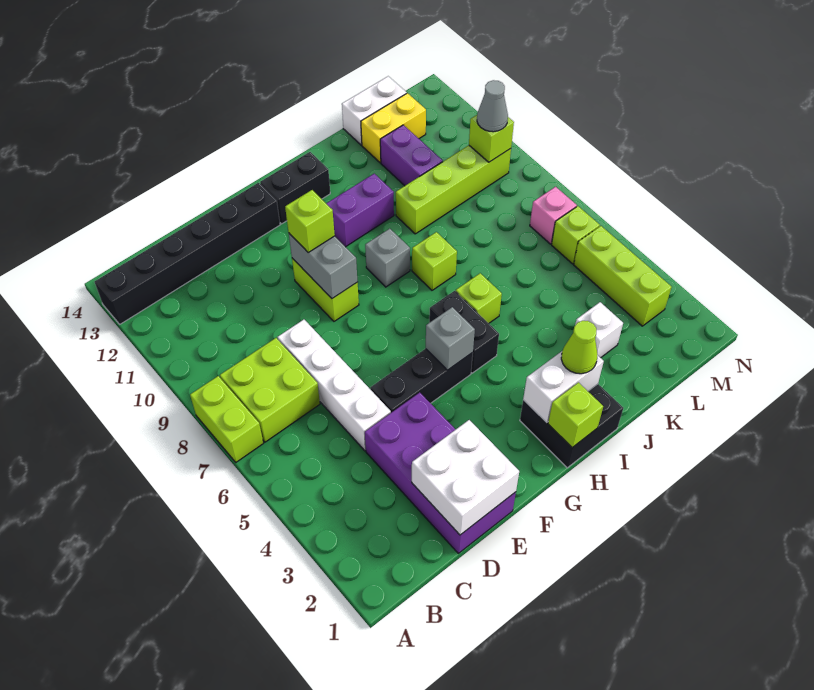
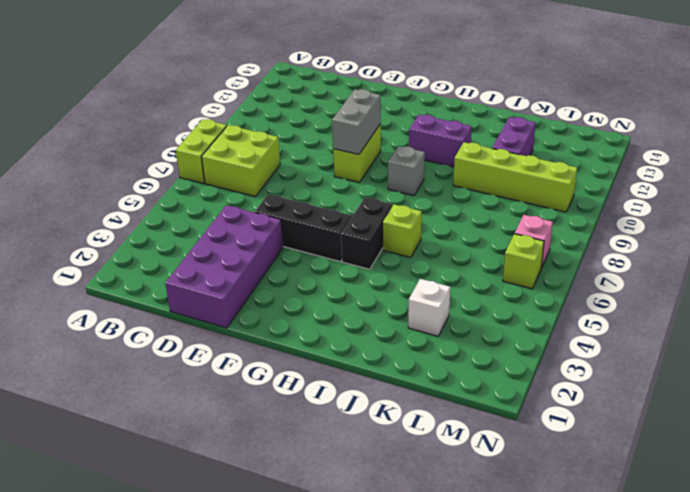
none -> black brick A13:F13 level 1
none -> white brick D5:D8 level 1
none -> black brick G13:H13 level 1
none -> black brick H1:I2 level 1

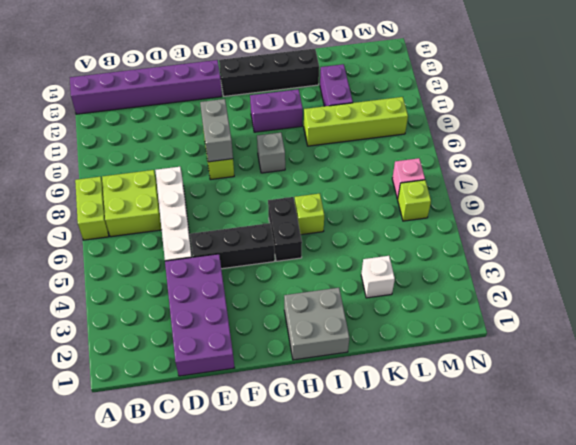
purple brick A13:F13 level 1 -> black brick A13:F13 level 1
black brick G13:J13 level 1 -> black brick G13:H13 level 1
grey brick H1:I2 level 1 -> black brick H1:I2 level 1
none -> lime brick I8 level 1
none -> yellow brick K13:L13 level 1
none -> white brick K14:L14 level 1
none -> lime brick M3:M5 level 1

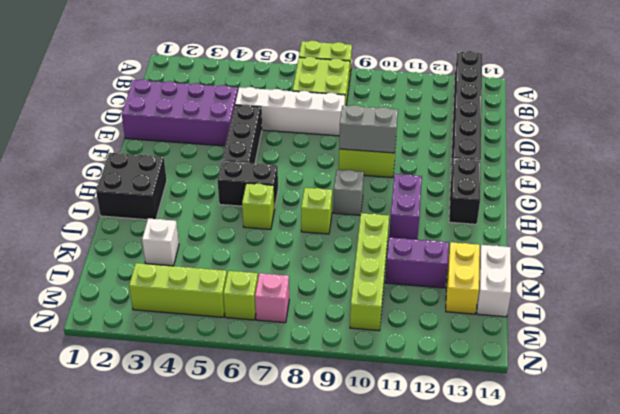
none -> white brick D1:E2 level 2
none -> grey brick G5 level 2
none -> lime brick H1 level 2
none -> white brick H2:I2 level 2

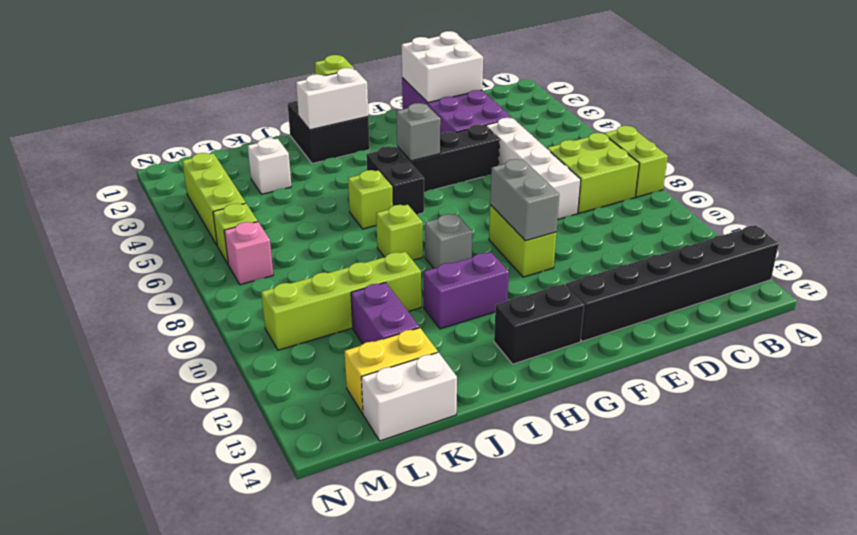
none -> lime brick M10 level 2
none -> lime brick F10 level 3
none -> lime cone I2 level 3
none -> grey cone M10 level 3

